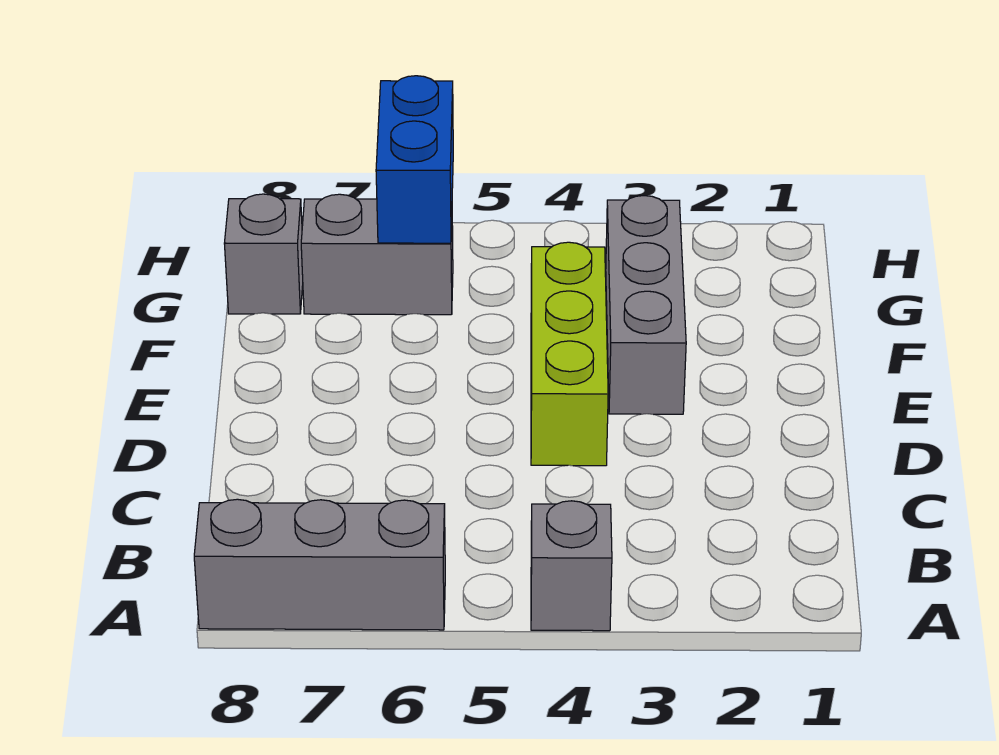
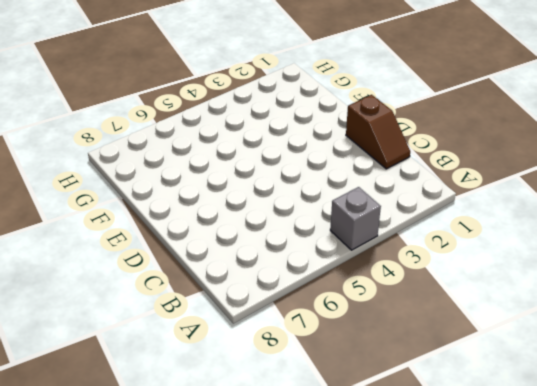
brown slope C1:D1 level 1 top D -> none
none -> grey brick A6:A8 level 1
none -> lime brick D4:F4 level 1

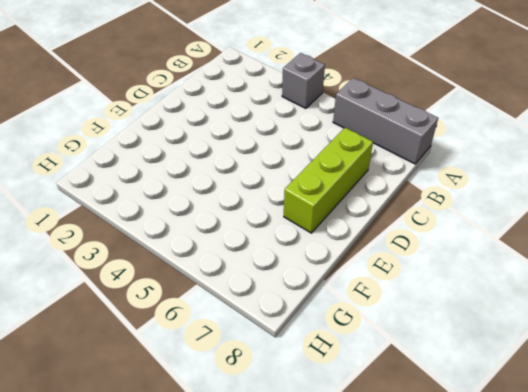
lime brick C7:E7 level 1 -> lime brick D4:F4 level 1
none -> grey brick E3:G3 level 1
none -> grey brick G6:G7 level 1

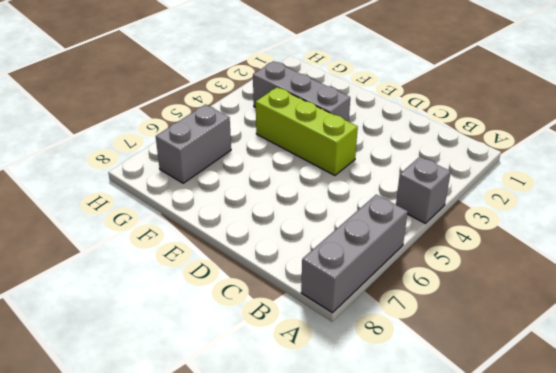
none -> grey brick G8 level 1
none -> blue brick G6:H6 level 2

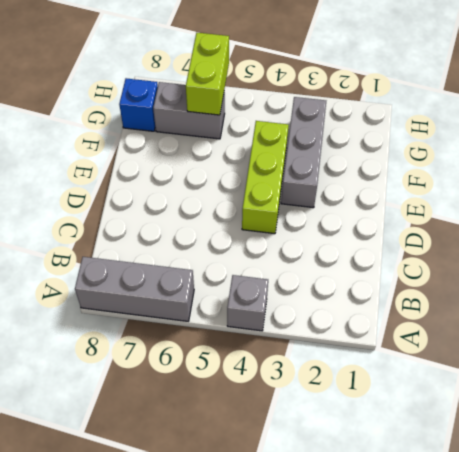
lime brick G6:H6 level 2 -> blue brick G6:H6 level 2
blue brick G8 level 1 -> grey brick G8 level 1

